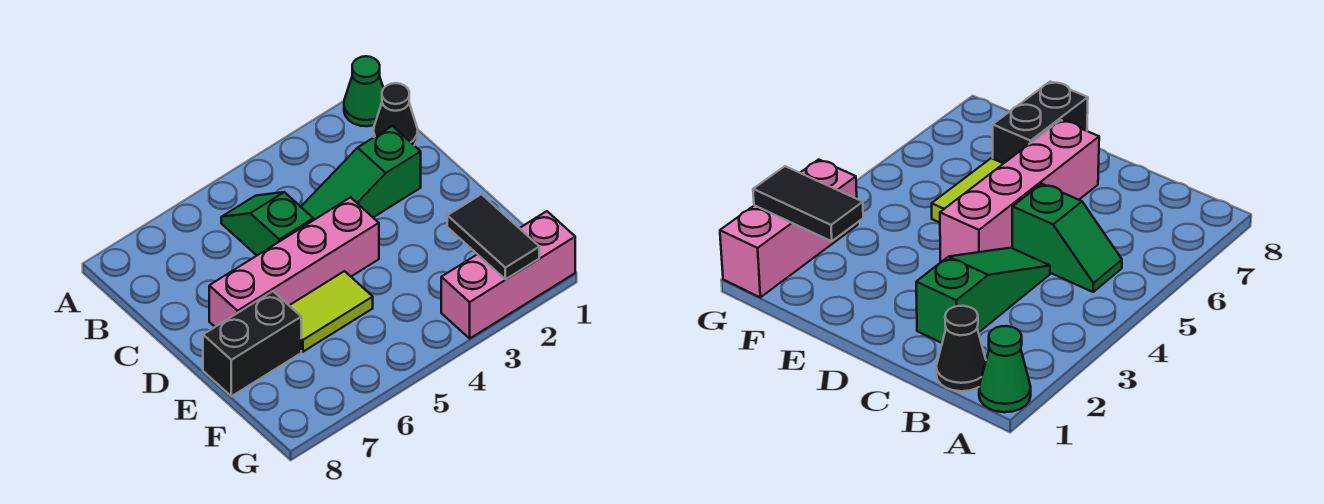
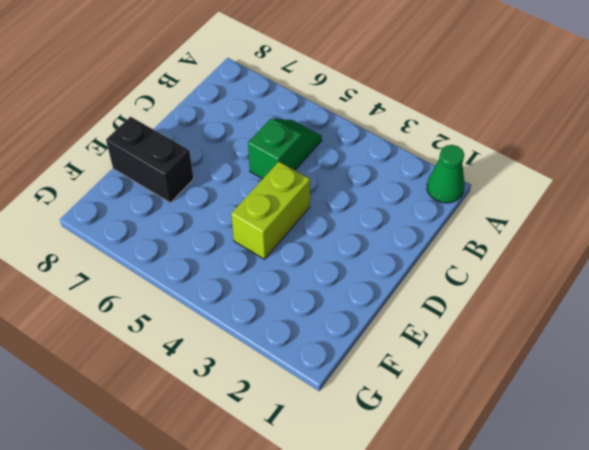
lime brick D4:E4 level 1 -> pink brick D4:D7 level 1
none -> black cone B1 level 1
none -> green slope C2:C4 level 1 top 2

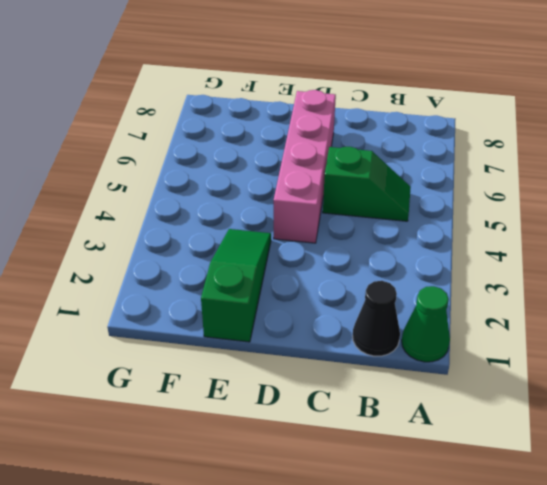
green slope E1:E3 level 1 top 1 -> green slope C2:C4 level 1 top 2
none -> lime tile E5:E6 level 1
none -> black brick E7:E8 level 1

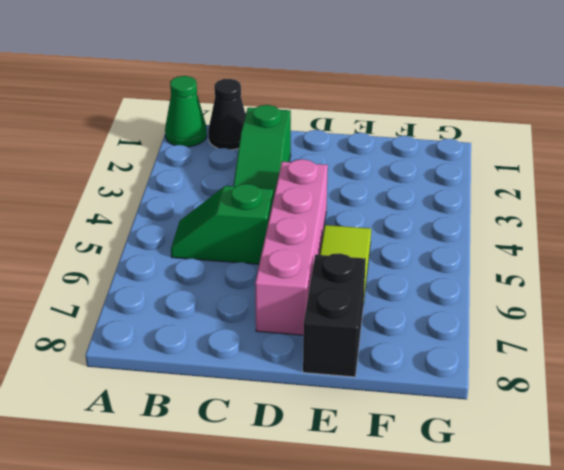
none -> pink brick G1:G3 level 1
none -> black tile F2:G2 level 2

